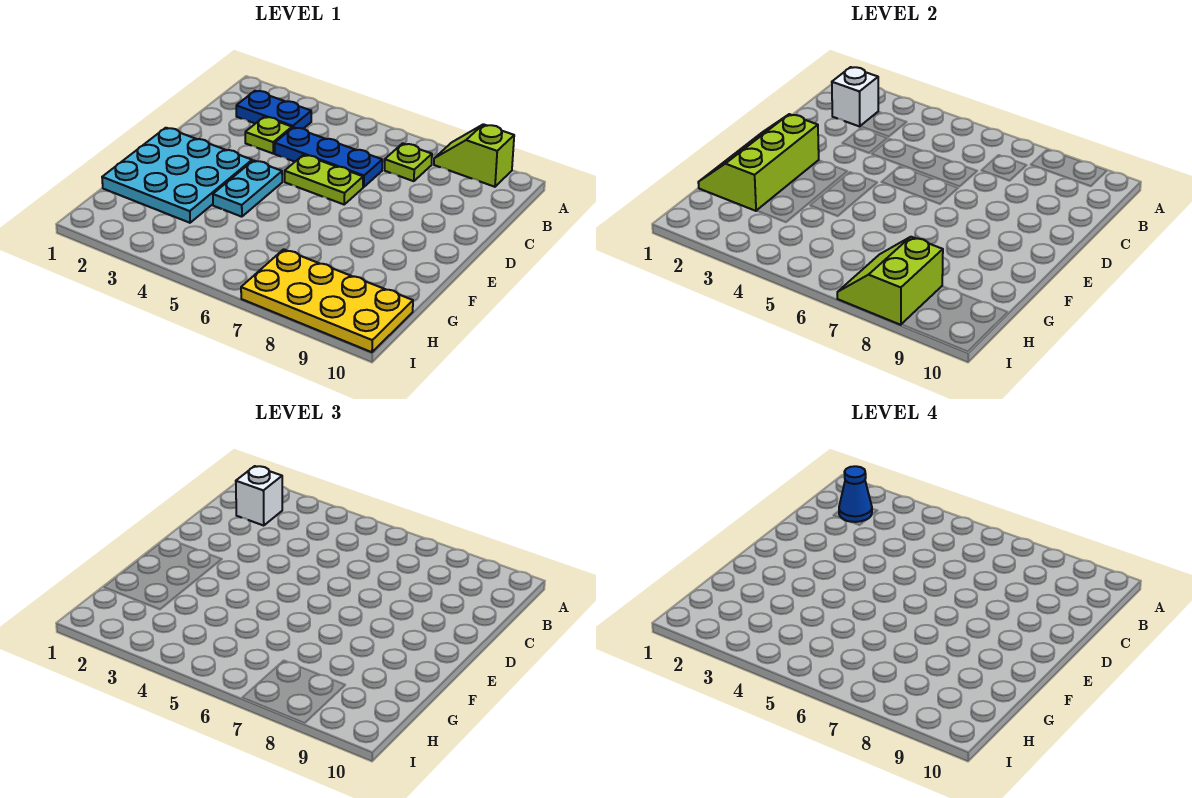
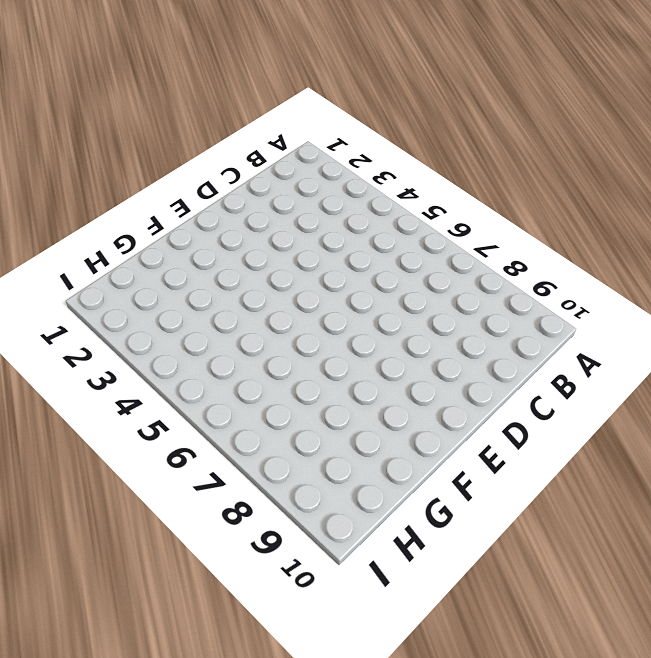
none -> lime slope A8:A9 level 1 top 9
none -> blue plate B2:B3 level 1
none -> lime plate B7 level 1

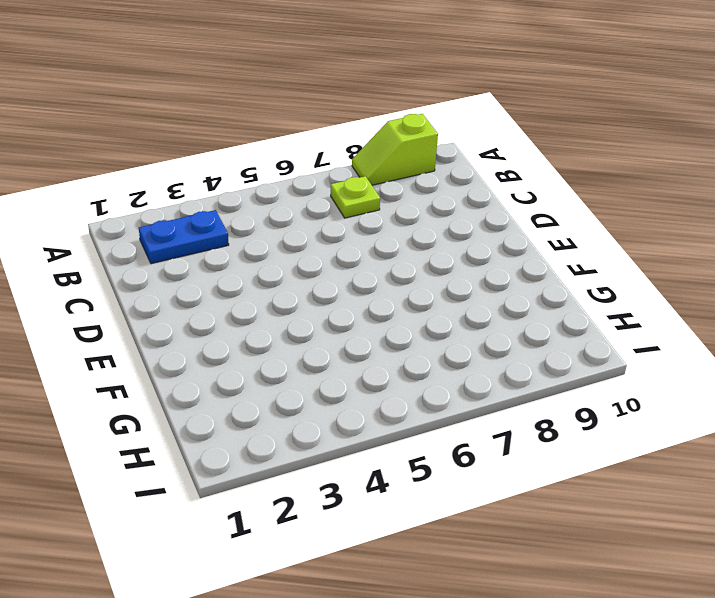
none -> lime plate C3 level 1
none -> blue plate C4:C6 level 1
none -> lime plate D5:D6 level 1

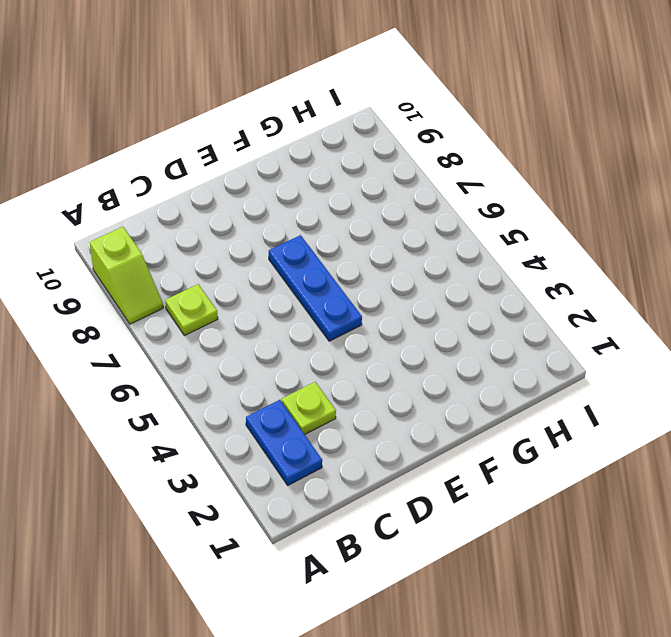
blue plate E5:E7 level 1 -> blue plate C4:C6 level 1
none -> lime plate D5:D6 level 1
none -> cyan plate E1:G3 level 1
none -> cyan plate E4:F4 level 1

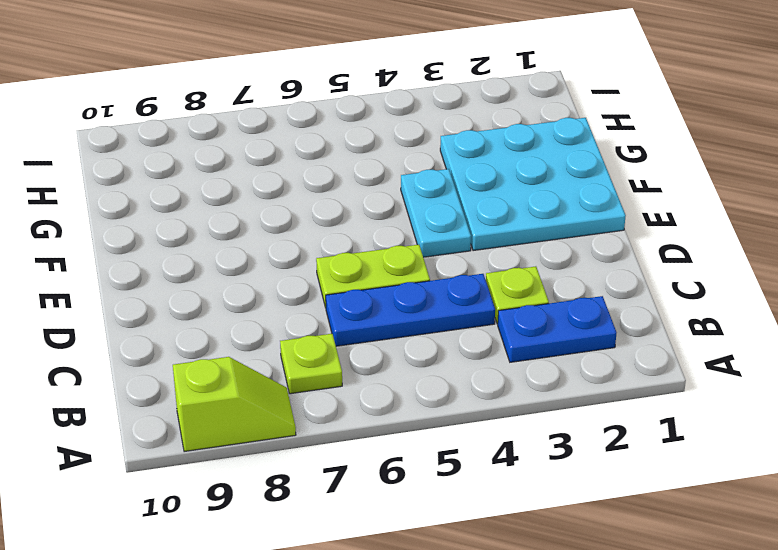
none -> yellow plate H7:I10 level 1
none -> white brick B2 level 2
none -> lime slope E1:G2 level 2 top 2

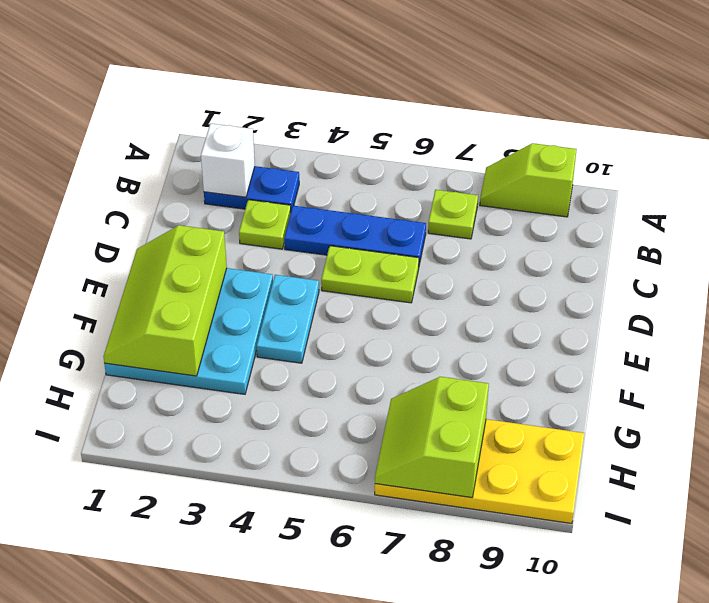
none -> white brick B2 level 3
none -> blue cone B2 level 4

